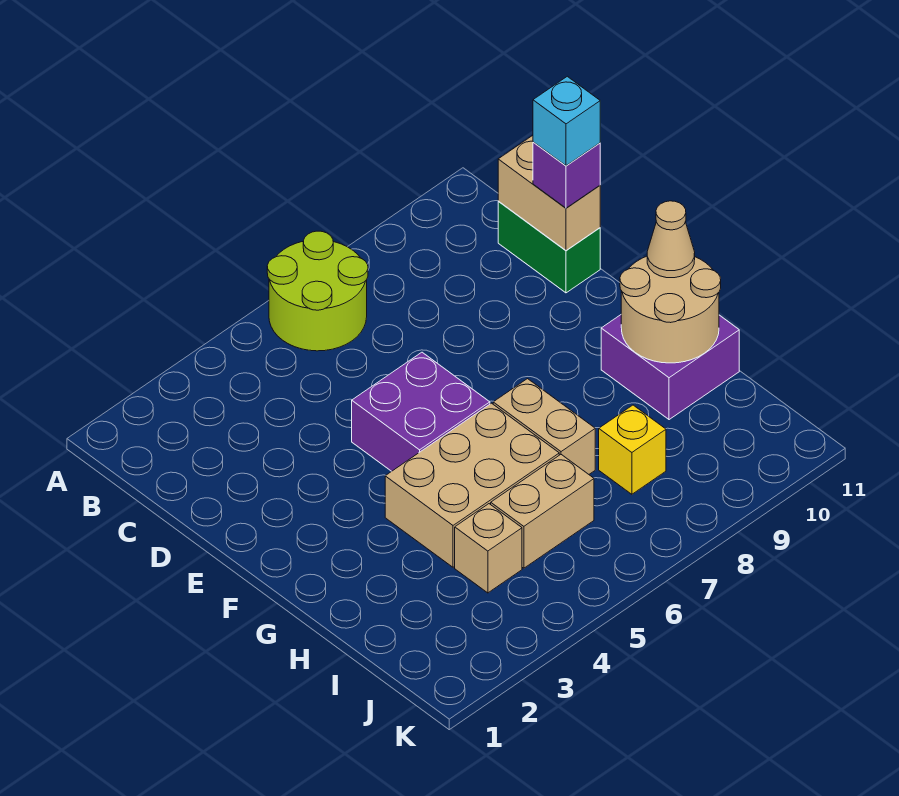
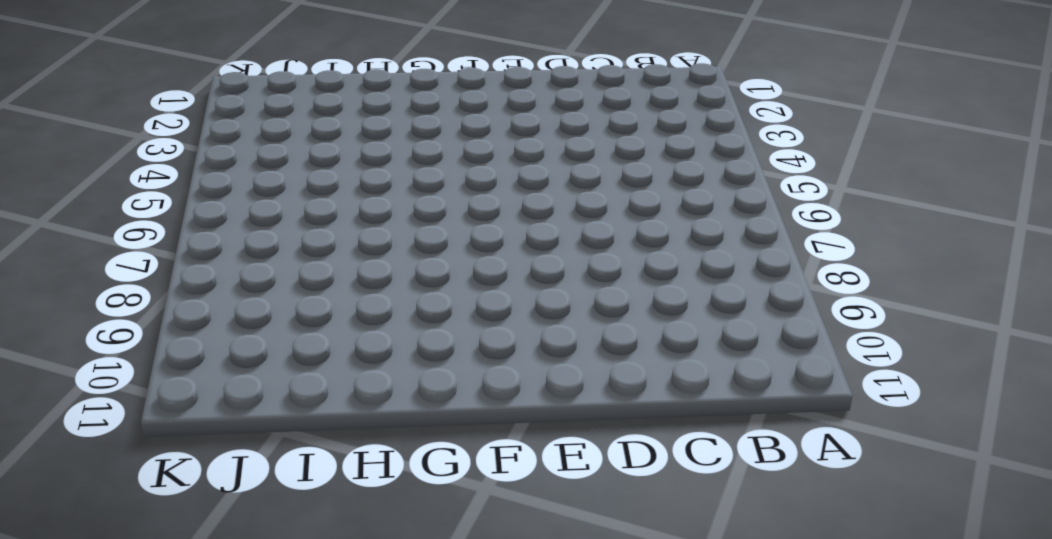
none -> lime round brick A6:B7 level 1
none -> green brick C11:D11 level 1
none -> purple brick E5:F6 level 1

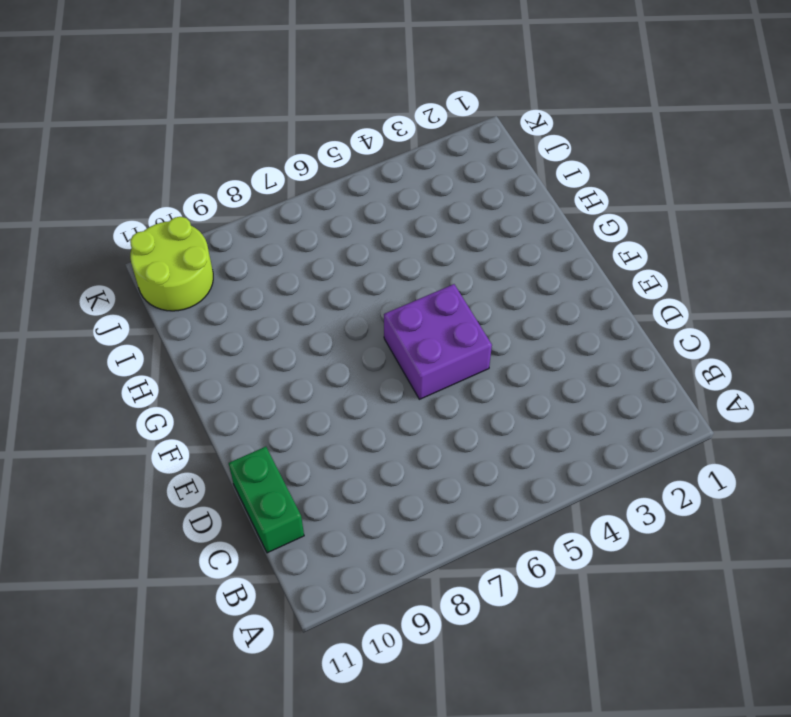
lime round brick J10:K11 level 1 -> lime round brick A6:B7 level 1
none -> tan brick G4:H6 level 1
none -> tan brick G7:H7 level 1
none -> purple brick G10:H11 level 1

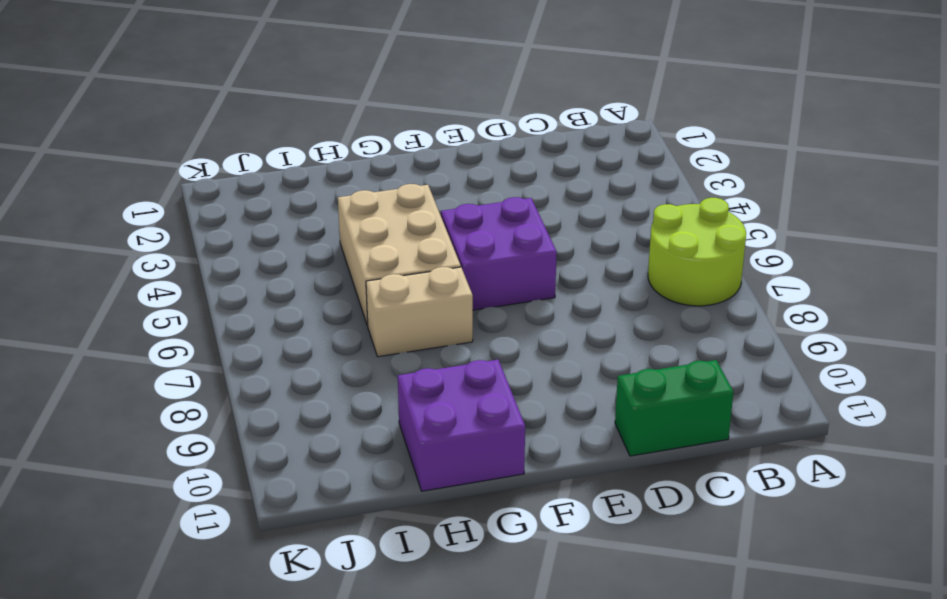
none -> tan brick I4 level 1
none -> tan brick I5:I6 level 1
none -> yellow brick I8 level 1

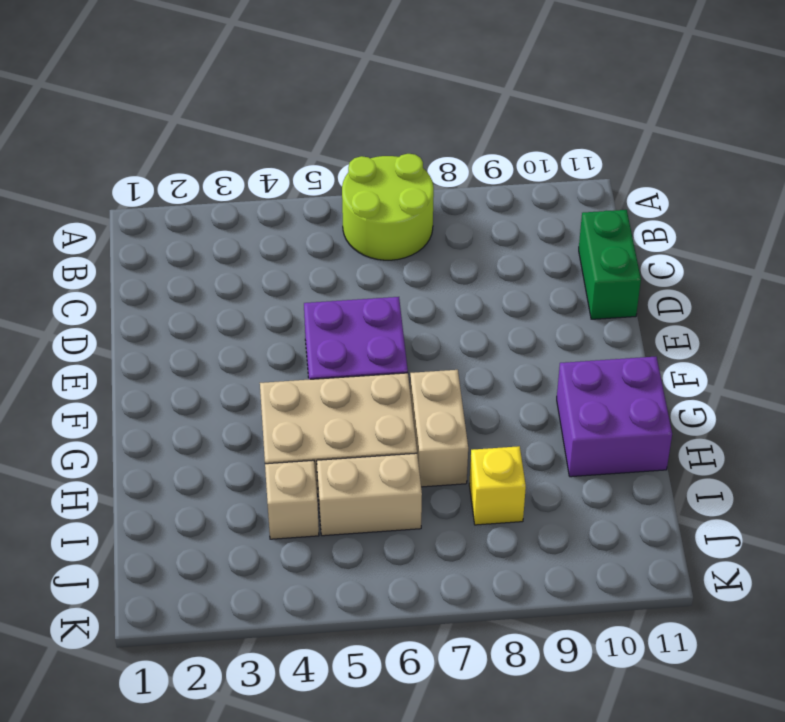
none -> tan brick C11:D11 level 2
none -> tan round brick G10:H11 level 2
none -> purple brick D11 level 3

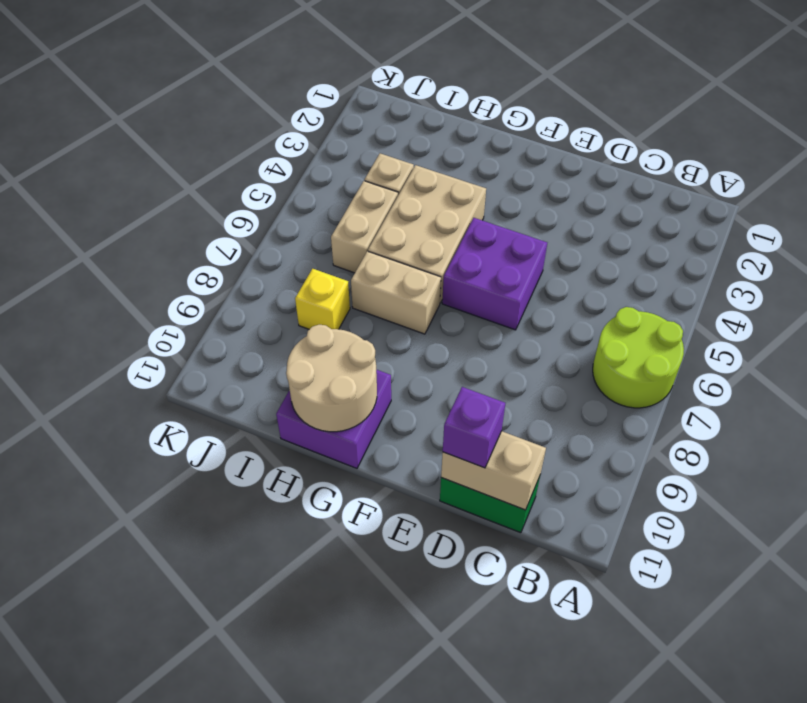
none -> tan cone G11 level 3
none -> cyan brick D11 level 4

